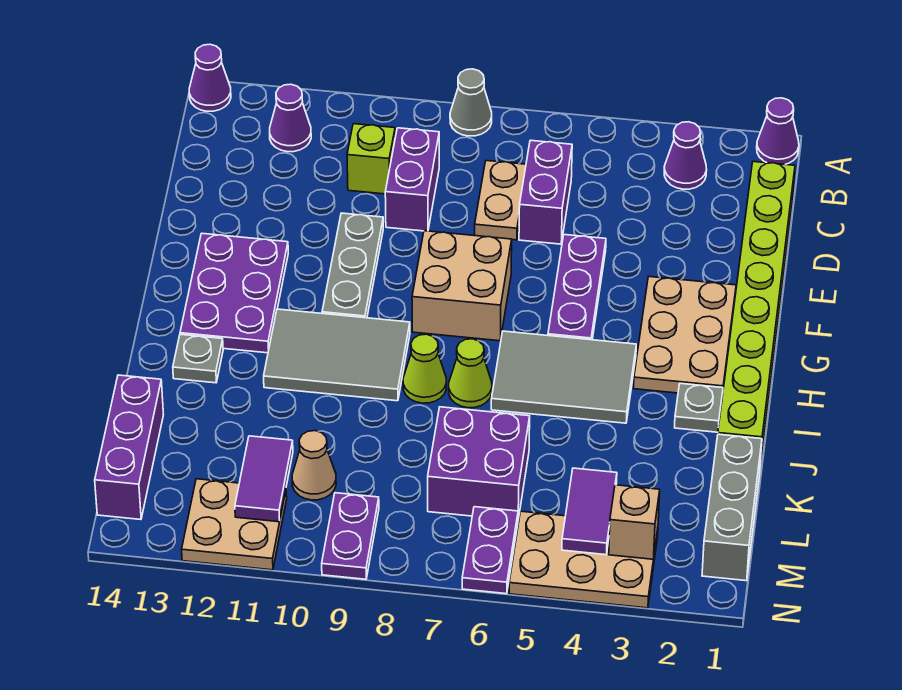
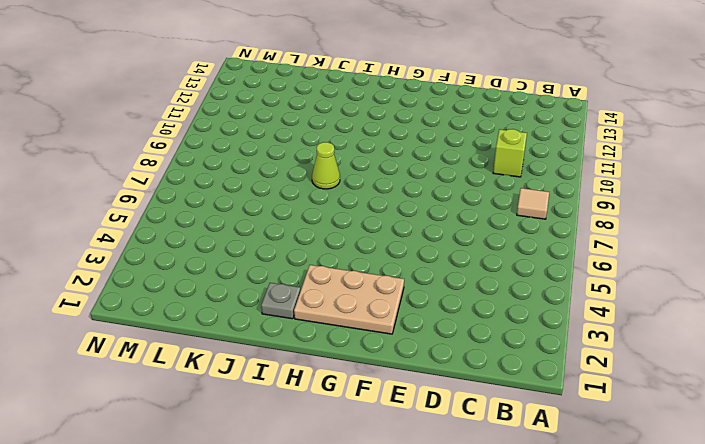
tan tile B8 level 1 -> none
none -> purple cone A1 level 1
none -> grey cone A8 level 1
none -> purple cone A14 level 1
none -> purple cone B3 level 1

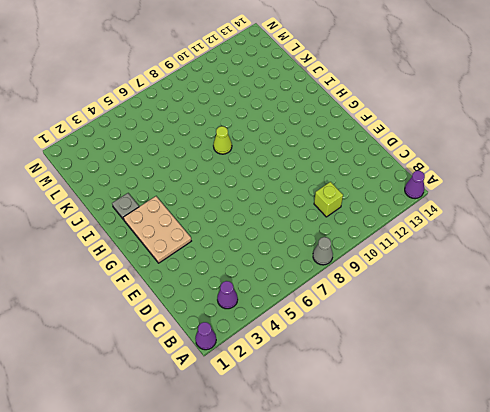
none -> purple cone B12 level 1
none -> lime brick C1:J1 level 1
none -> purple brick C6:D6 level 1
none -> tan plate C7:D7 level 1

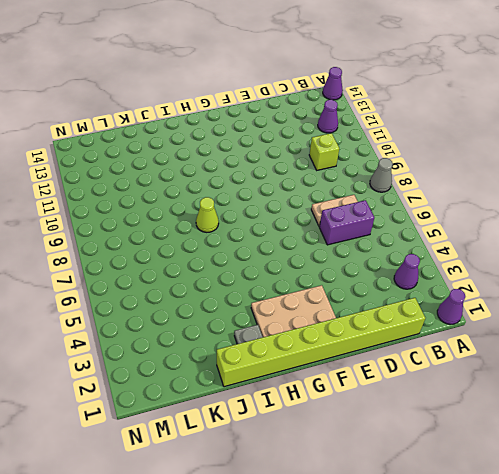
none -> purple brick C9:D9 level 1
none -> purple plate E5:G5 level 1
none -> grey plate E10:G10 level 1
none -> tan brick F7:G8 level 1

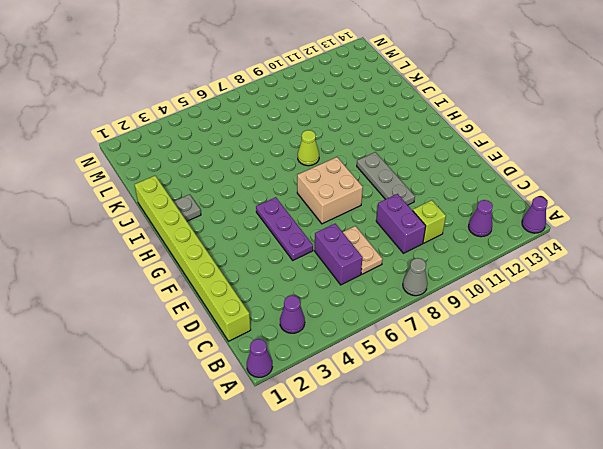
none -> tan plate F2:H3 level 1
none -> purple plate F12:H13 level 1
none -> grey tile H4:I6 level 1
none -> grey tile H9:I11 level 1

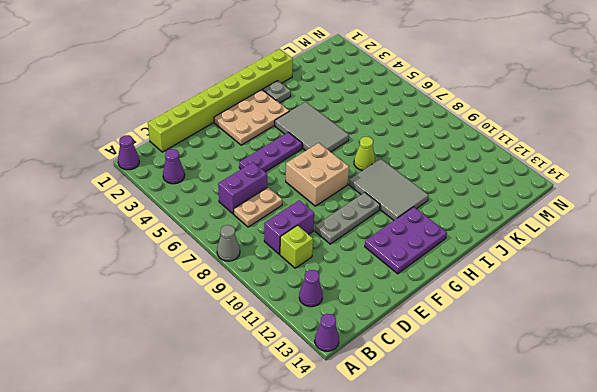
none -> lime cone I7 level 1
none -> grey plate I13 level 1
none -> grey brick K1:M1 level 1
none -> purple brick K6:L7 level 1

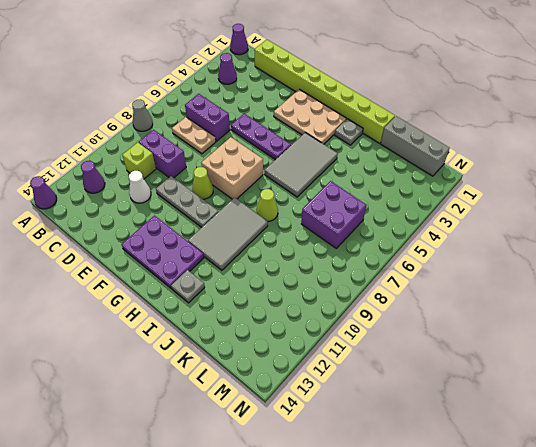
white cone D11 level 1 -> none
lime cone F9 level 1 -> lime cone I7 level 1
none -> purple brick K14:M14 level 1
none -> tan cone L10 level 1
none -> tan plate M3:N5 level 1
none -> purple plate M6:N6 level 1

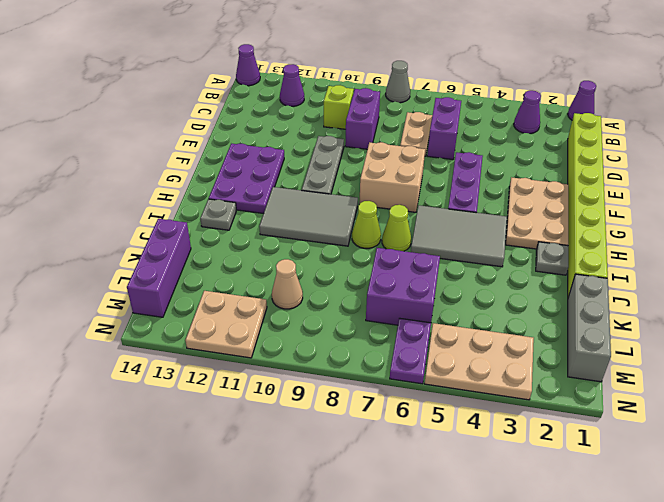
none -> purple plate M9:N9 level 1
none -> purple tile L4:M4 level 2
none -> purple tile L11:M11 level 2
none -> tan brick M3 level 2

